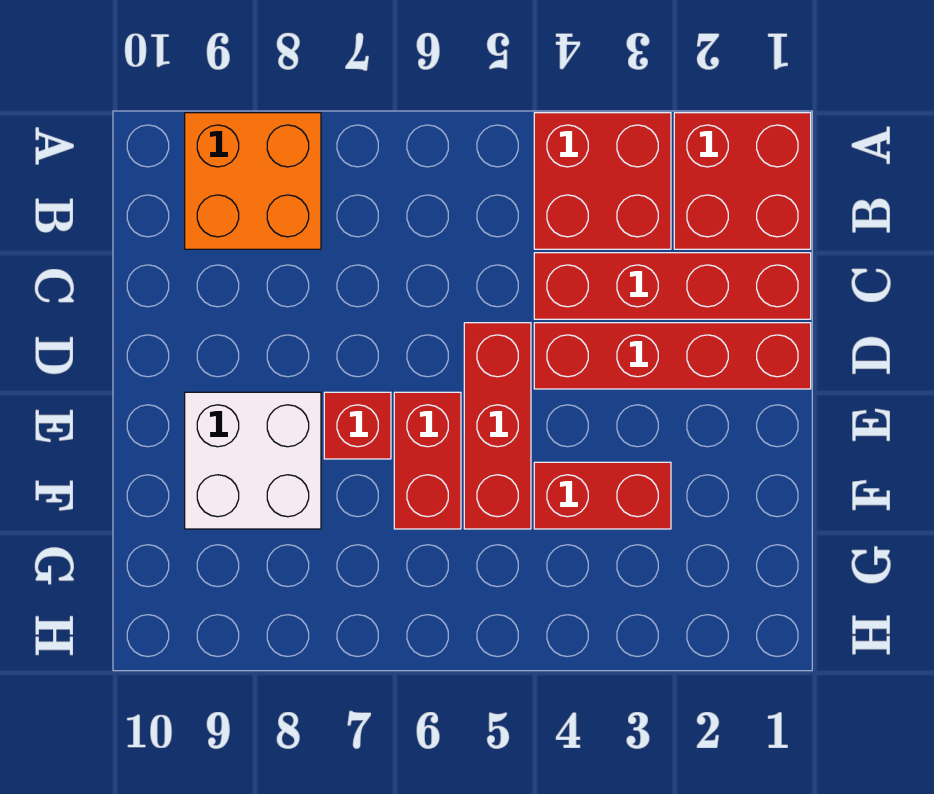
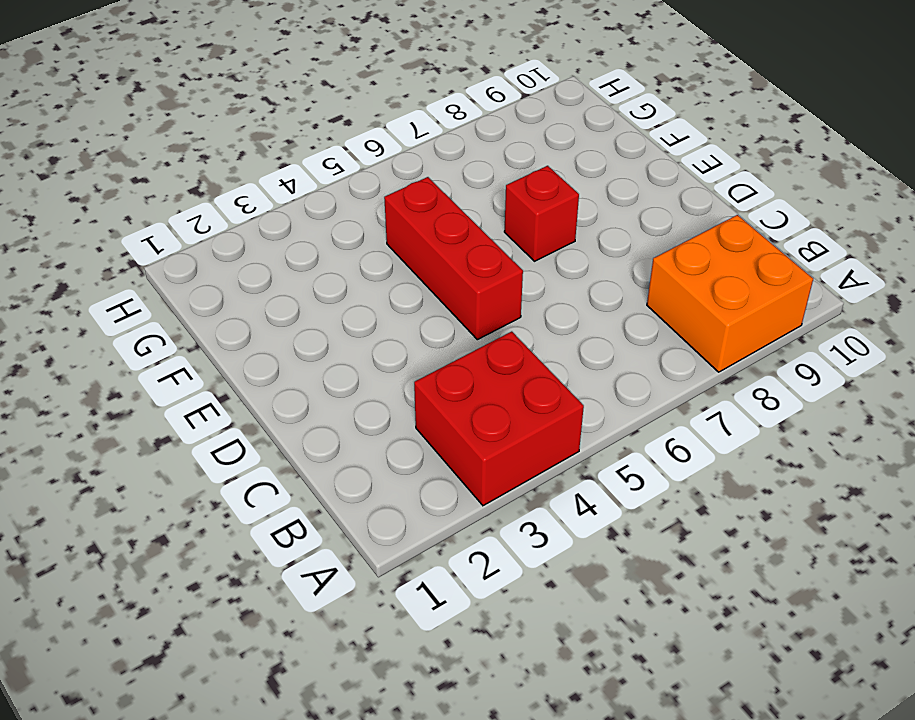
none -> red brick A1:B2 level 1
none -> red brick C1:C4 level 1

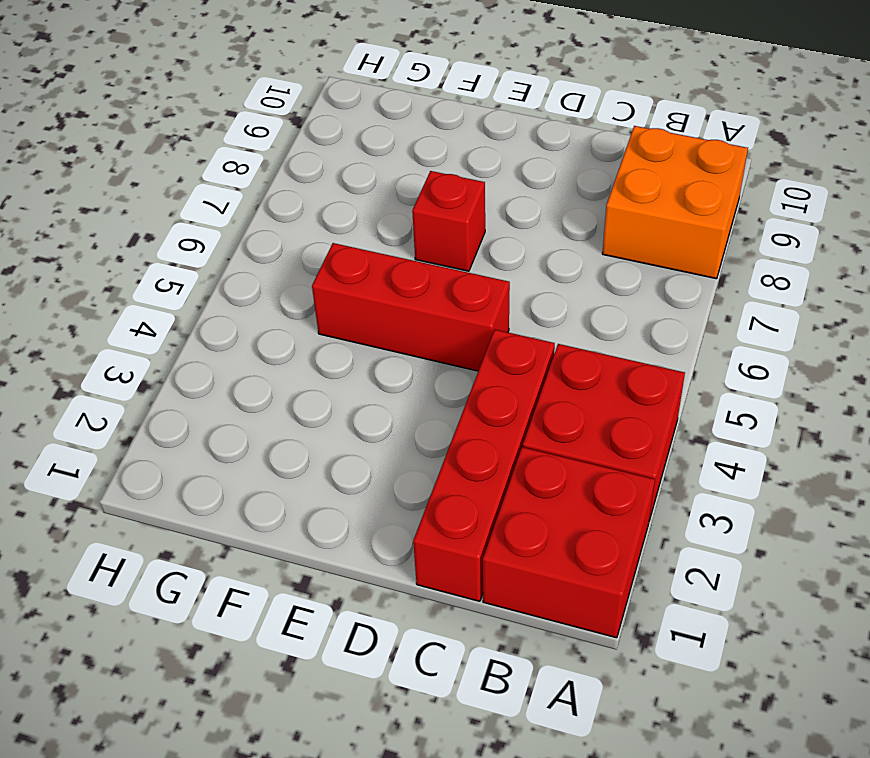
none -> red brick D1:D4 level 1
none -> red brick E6:F6 level 1

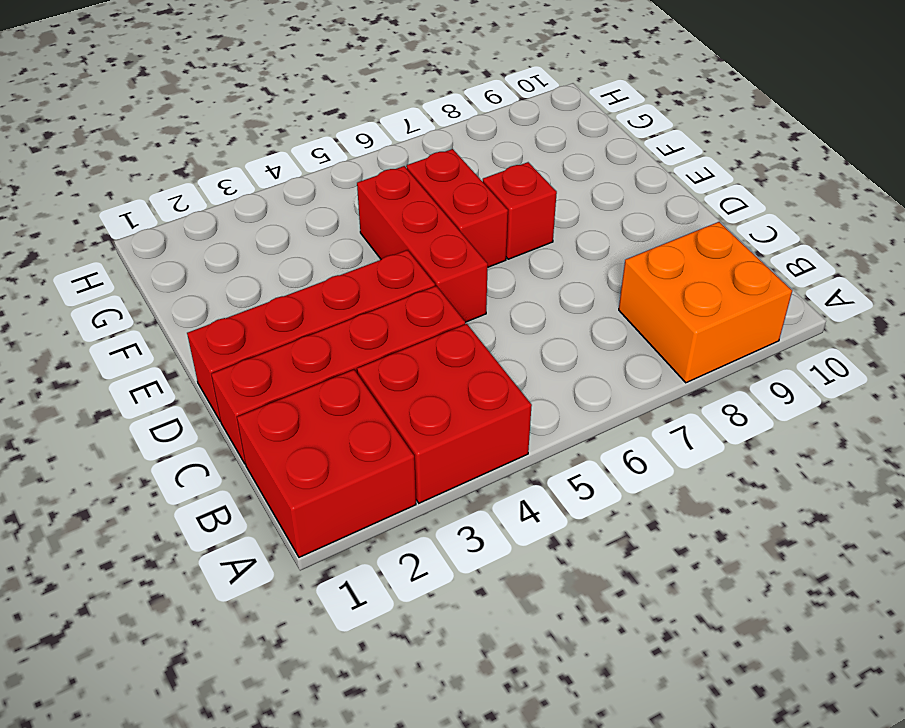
none -> white brick E8:F9 level 1
none -> red brick F3:F4 level 1

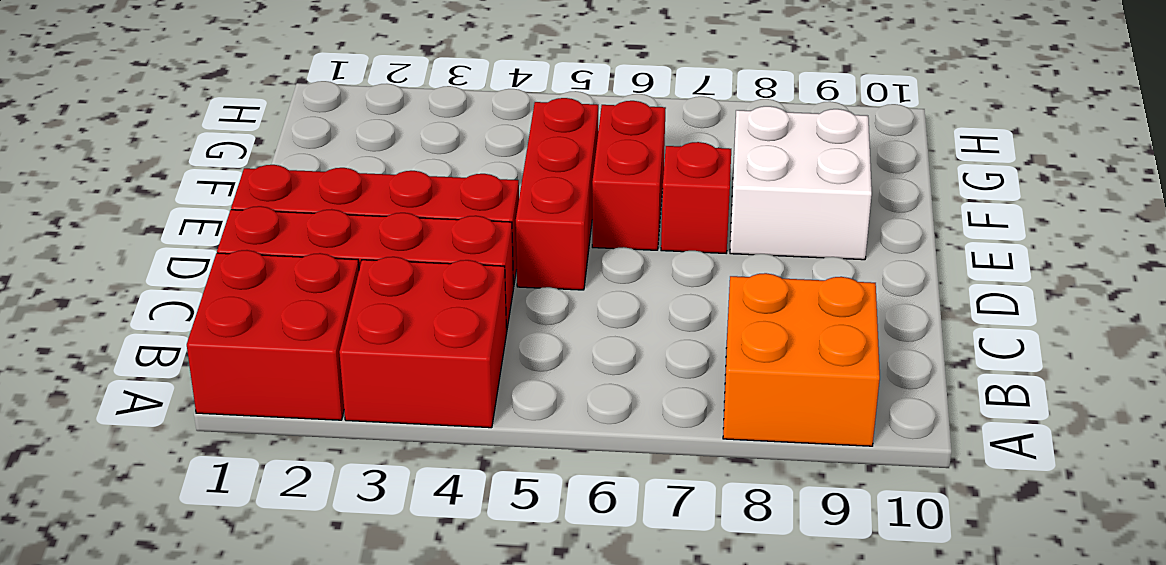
none -> red brick F3:F4 level 1

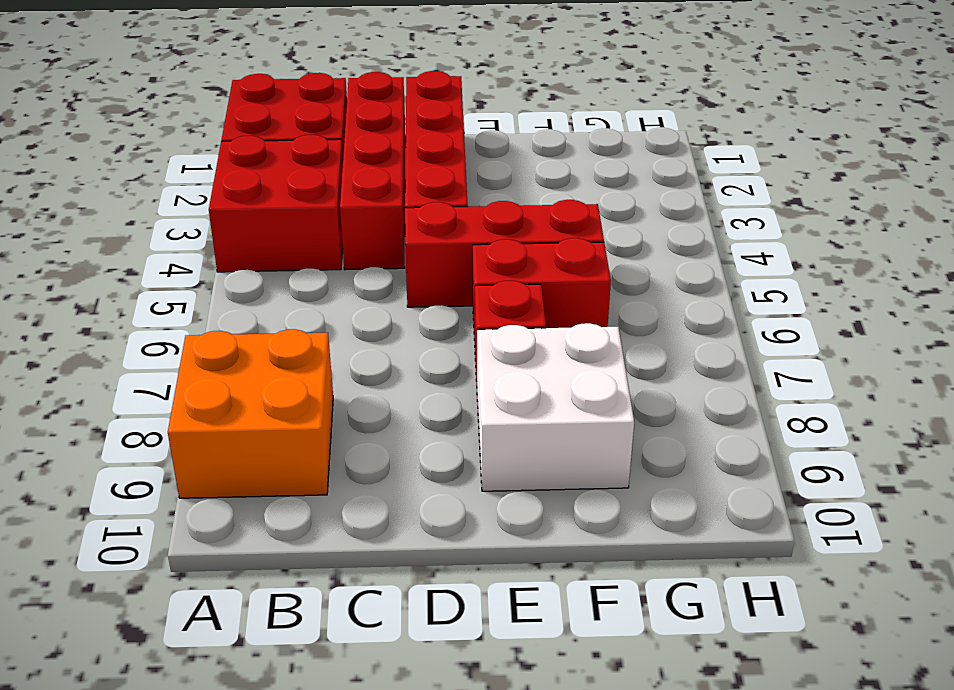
none -> red brick F3:F4 level 1

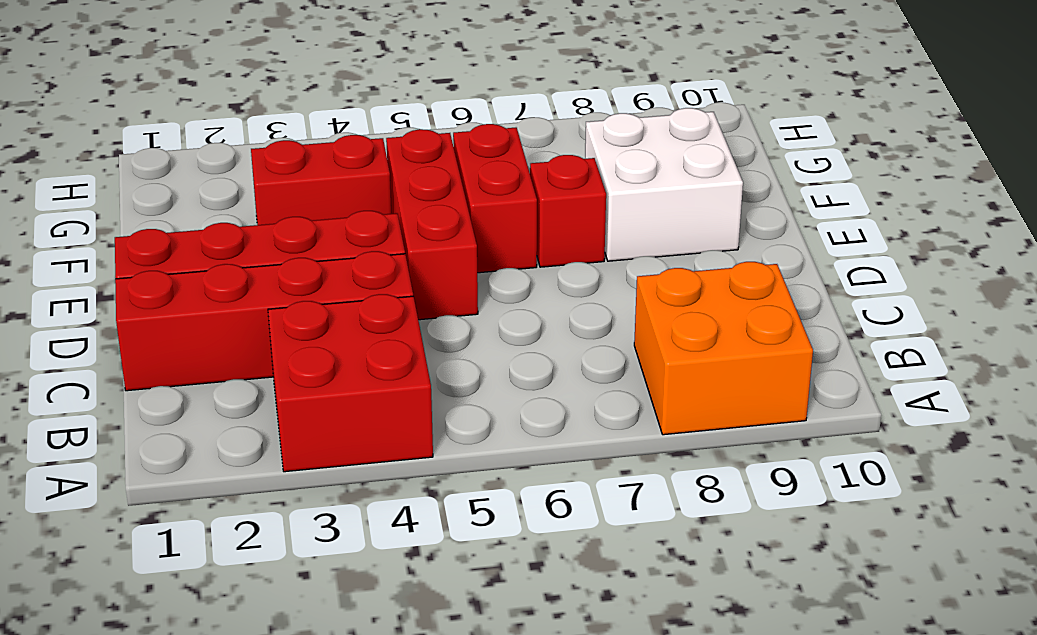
none -> red brick A1:B2 level 1

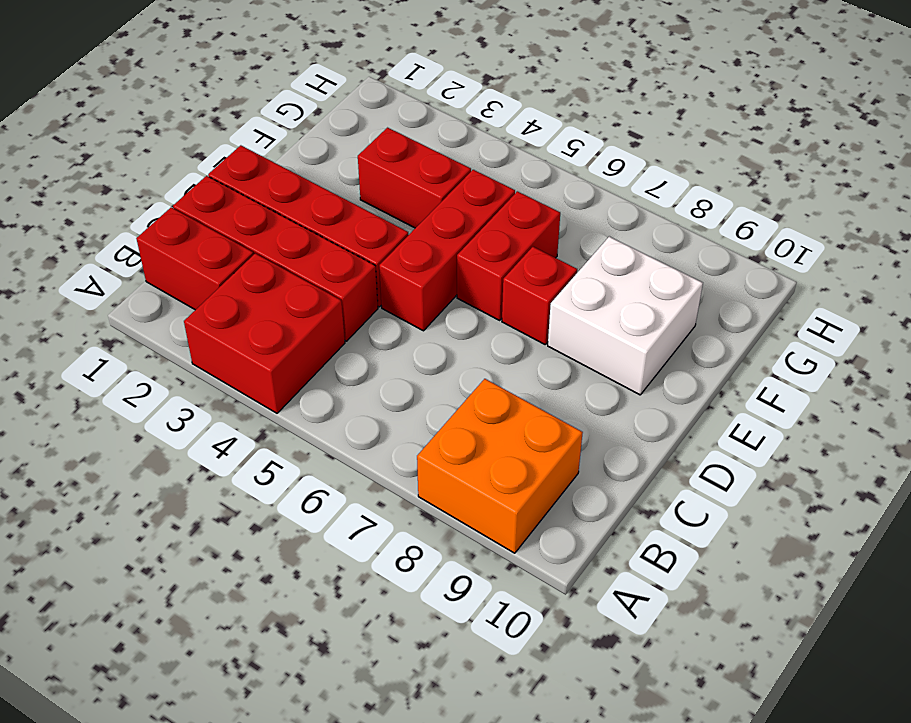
red brick B1:B2 level 1 -> red brick A1:B2 level 1

